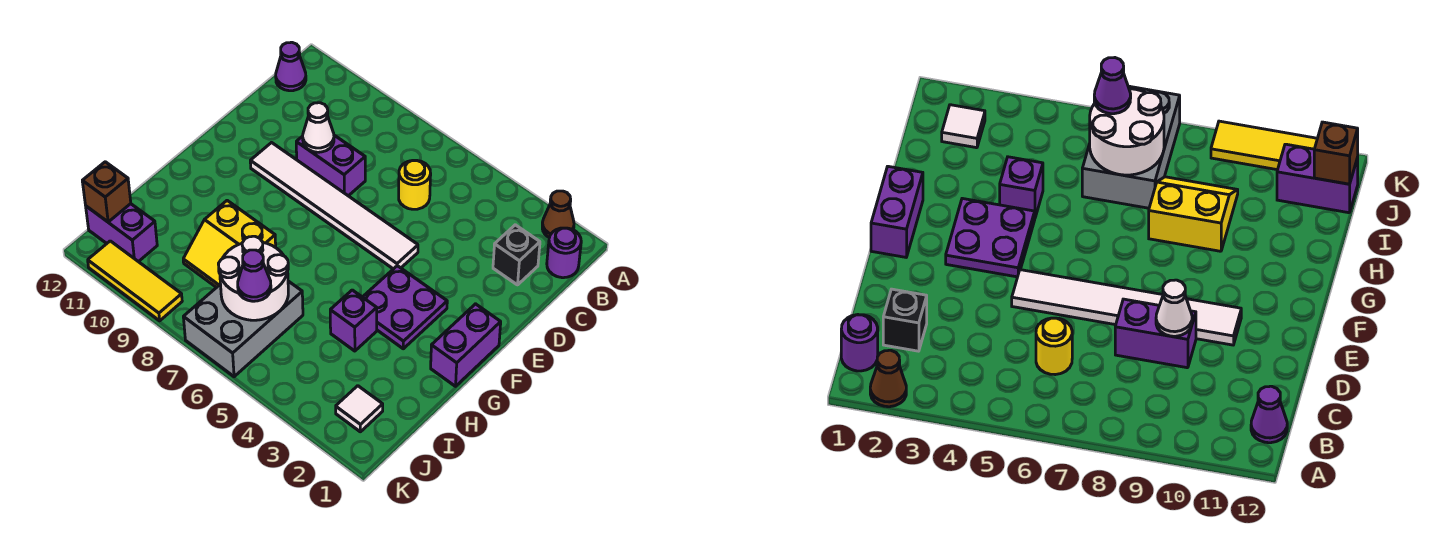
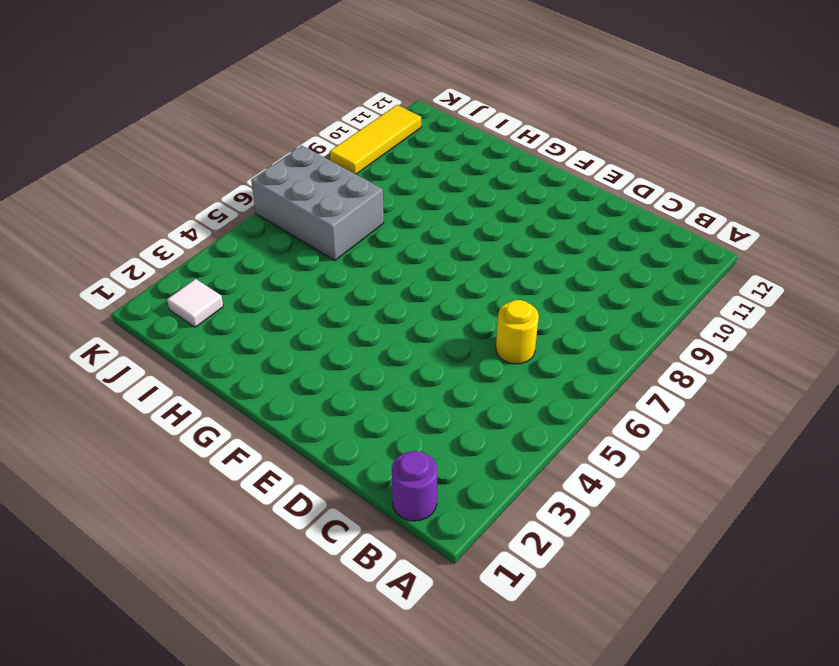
none -> brown cone A2 level 1
none -> purple cone B12 level 1
none -> black brick C2 level 1

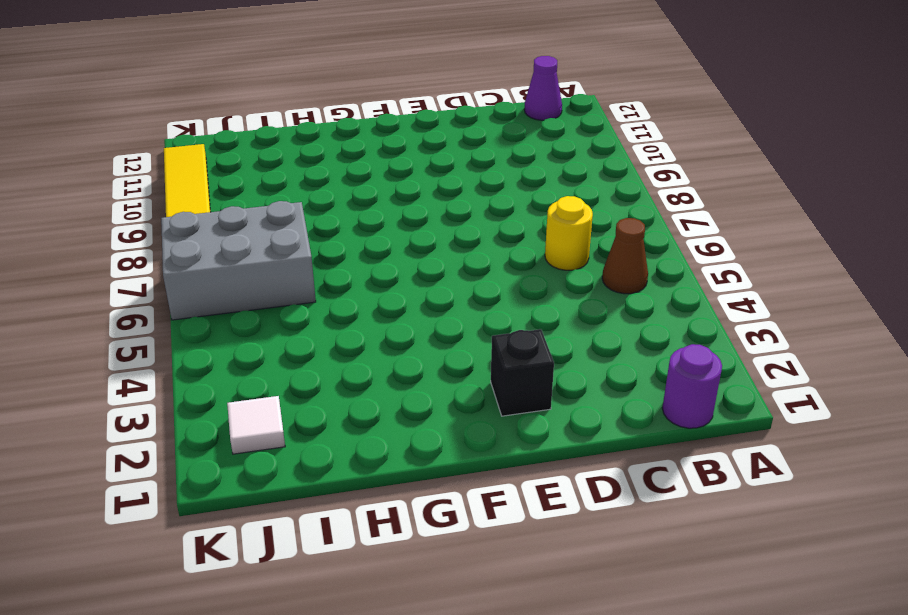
brown cone B5 level 1 -> brown cone A2 level 1
black brick E2 level 1 -> black brick C2 level 1
none -> purple brick D8:D9 level 1
none -> white tile E5:E10 level 1
none -> purple brick F1:G1 level 1

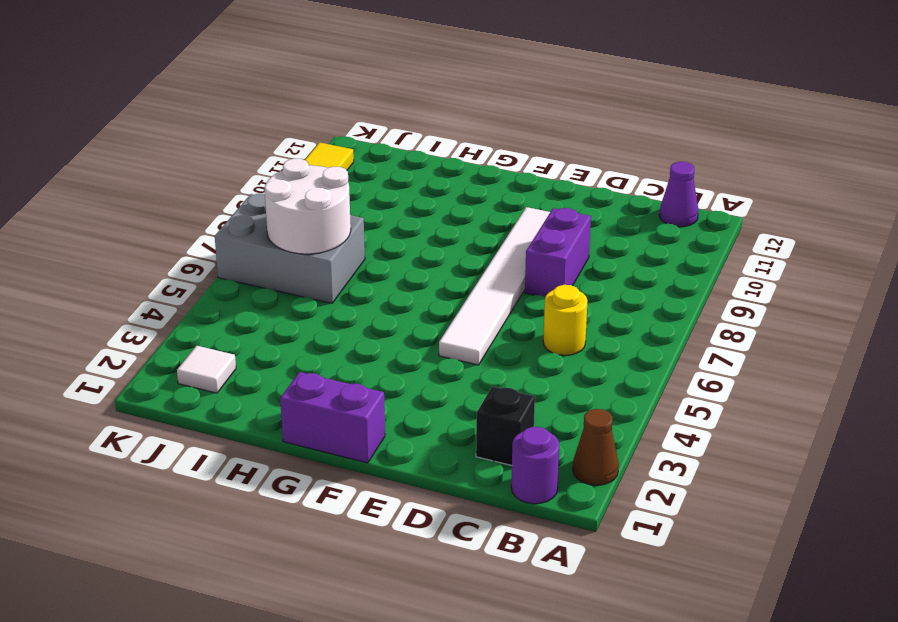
none -> purple plate F3:G4 level 1
none -> purple brick H4 level 1
none -> yellow slope H8:I9 level 1 top H

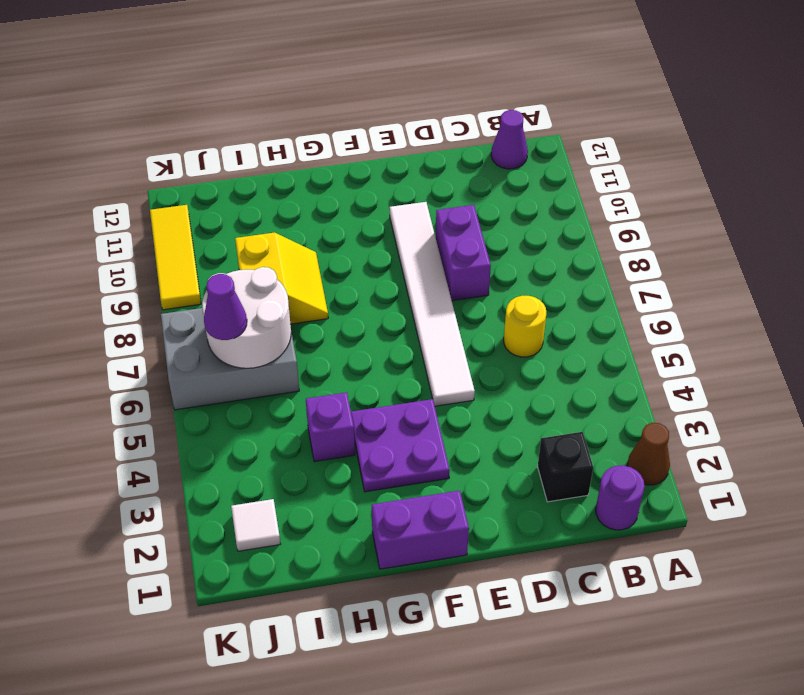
yellow slope H8:I9 level 1 top I -> yellow slope H8:I9 level 1 top H
none -> purple brick J11:J12 level 1
none -> white cone D9 level 2
none -> brown brick J12 level 2

